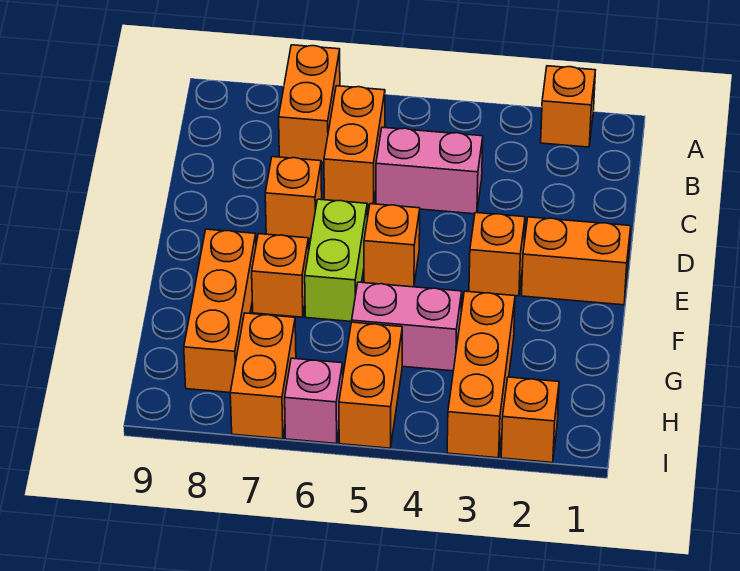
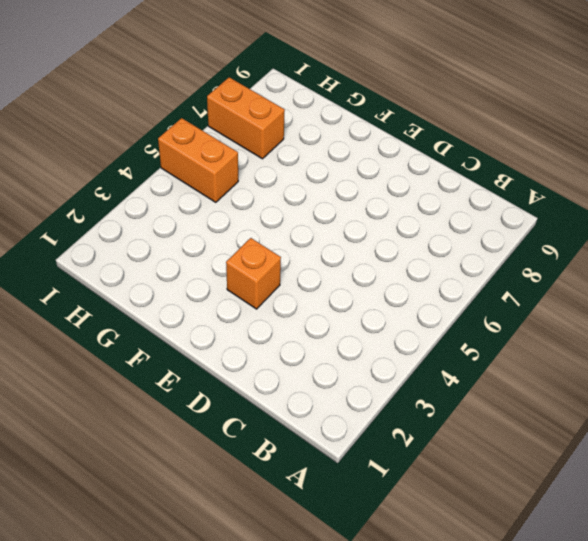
none -> orange brick A2 level 1
none -> orange brick A7:B7 level 1
none -> orange brick B6:C6 level 1

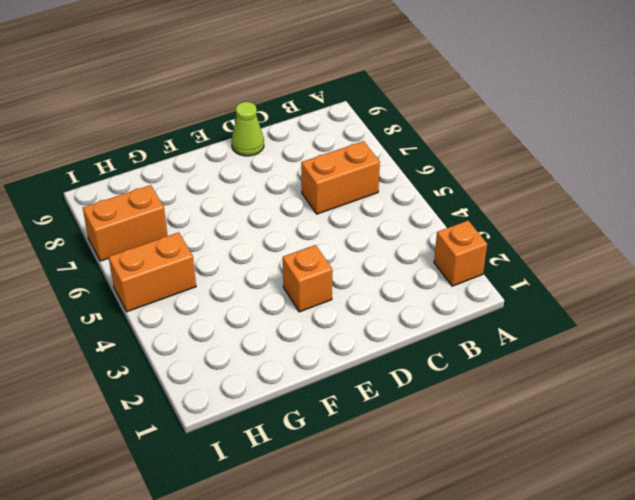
lime cone D9 level 1 -> none
none -> orange brick A7:B7 level 1
none -> pink brick C4:C5 level 1
none -> orange brick D7 level 1

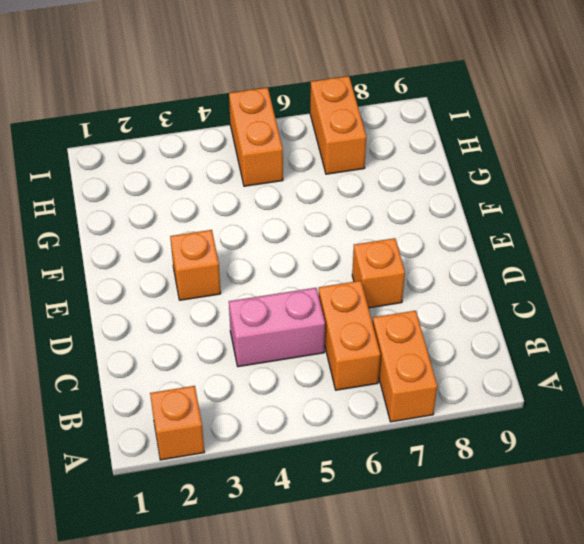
none -> orange brick E1:E2 level 1
none -> orange brick E5 level 1
none -> lime brick E6:F6 level 1

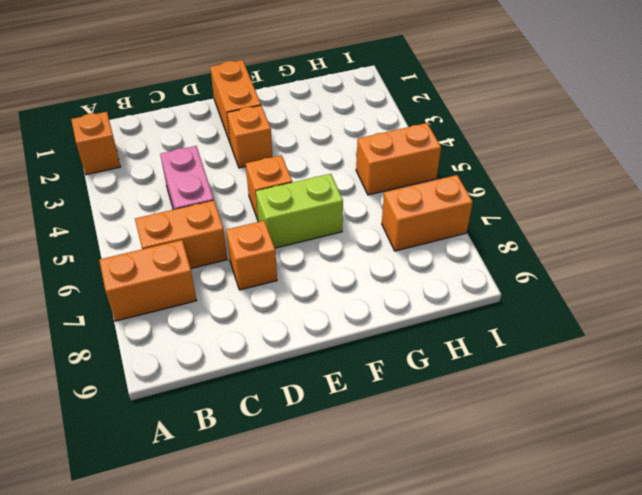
none -> orange brick F7 level 1
none -> orange brick F8:H8 level 1
none -> orange brick G3:I3 level 1

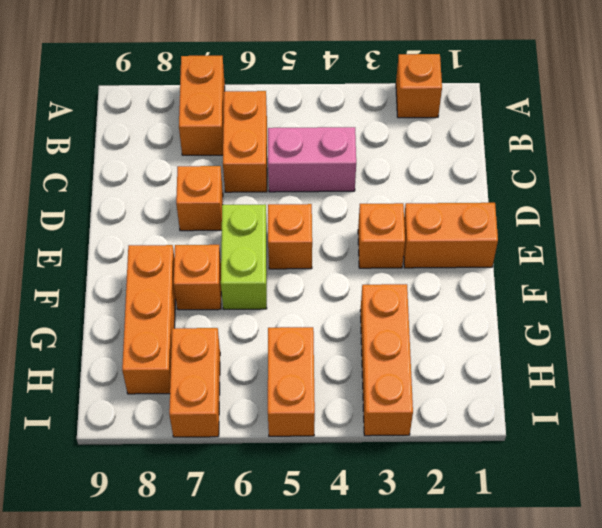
none -> pink brick G4:G5 level 1
none -> orange brick I2 level 1
none -> pink brick I6 level 1

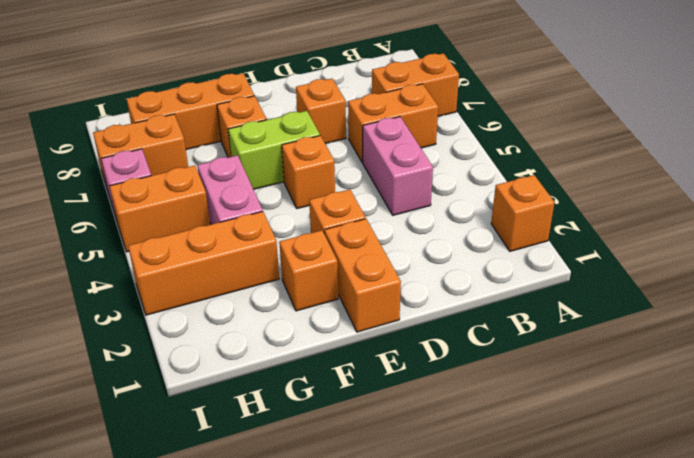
orange brick F2 level 1 -> orange brick I2 level 1

